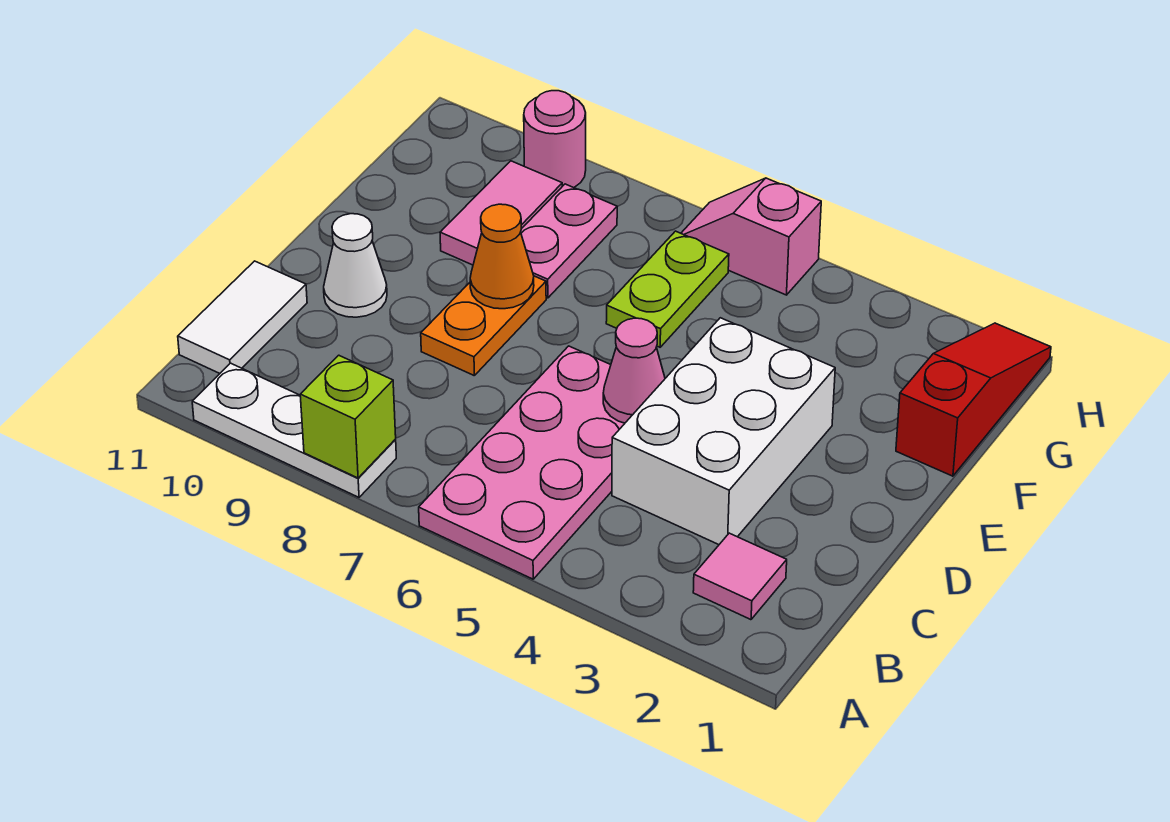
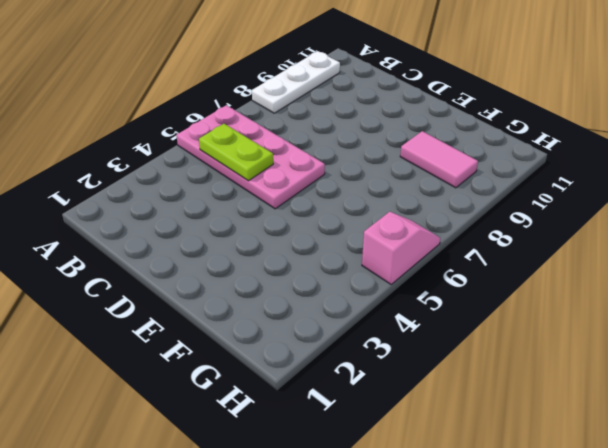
lime plate B5:C5 level 2 -> lime plate F6:G6 level 1
none -> pink tile B2 level 1
none -> white tile B11:C11 level 1
none -> white brick C3:E4 level 1

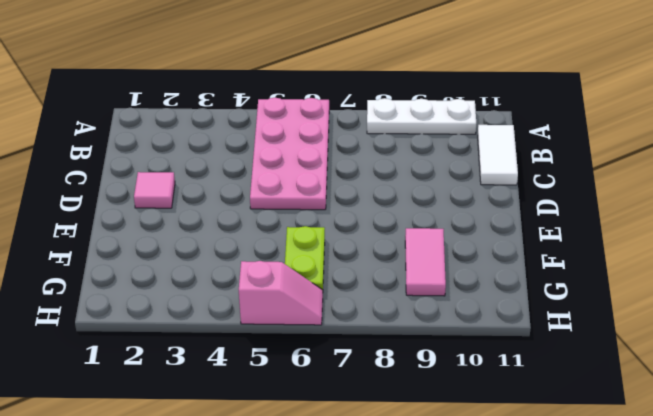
pink tile D2 level 1 -> pink tile B2 level 1
none -> white brick C3:E4 level 1
none -> orange plate D8:E8 level 1
none -> white cone D10 level 1

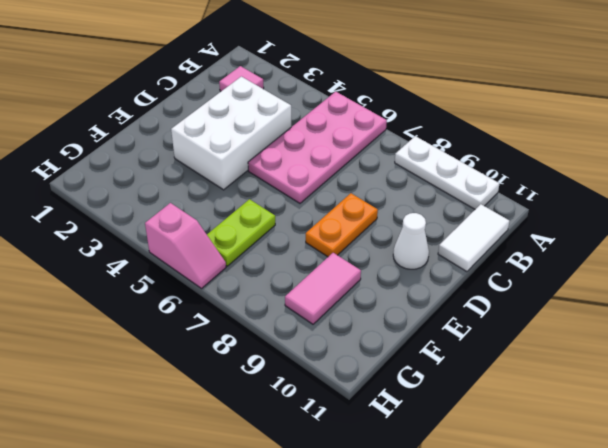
none -> red slope F1:H1 level 1 top F
none -> pink plate F8:G8 level 1
none -> pink round brick H9 level 1

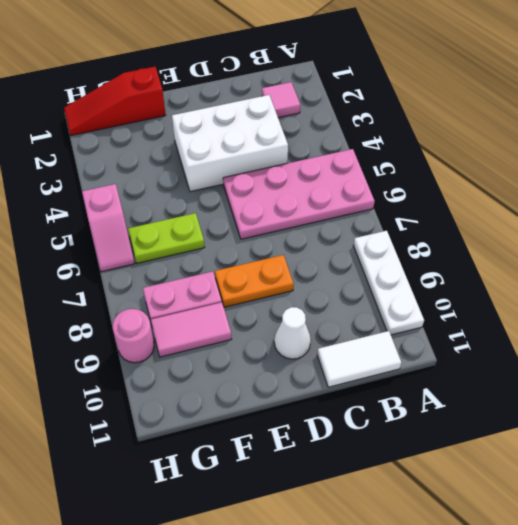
none -> lime brick A8 level 2
none -> pink cone D5 level 2
none -> orange cone E8 level 2

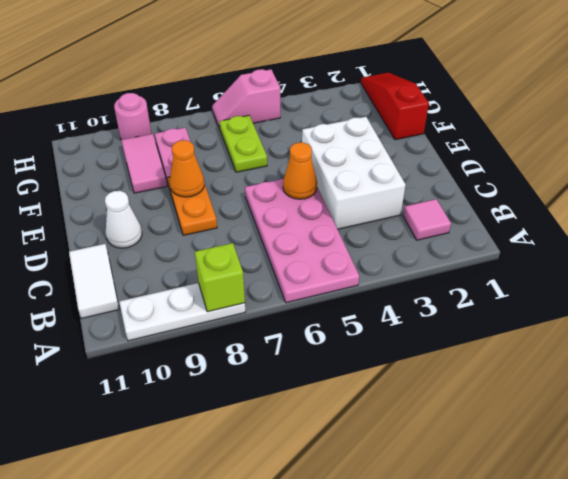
orange cone D5 level 2 -> pink cone D5 level 2

